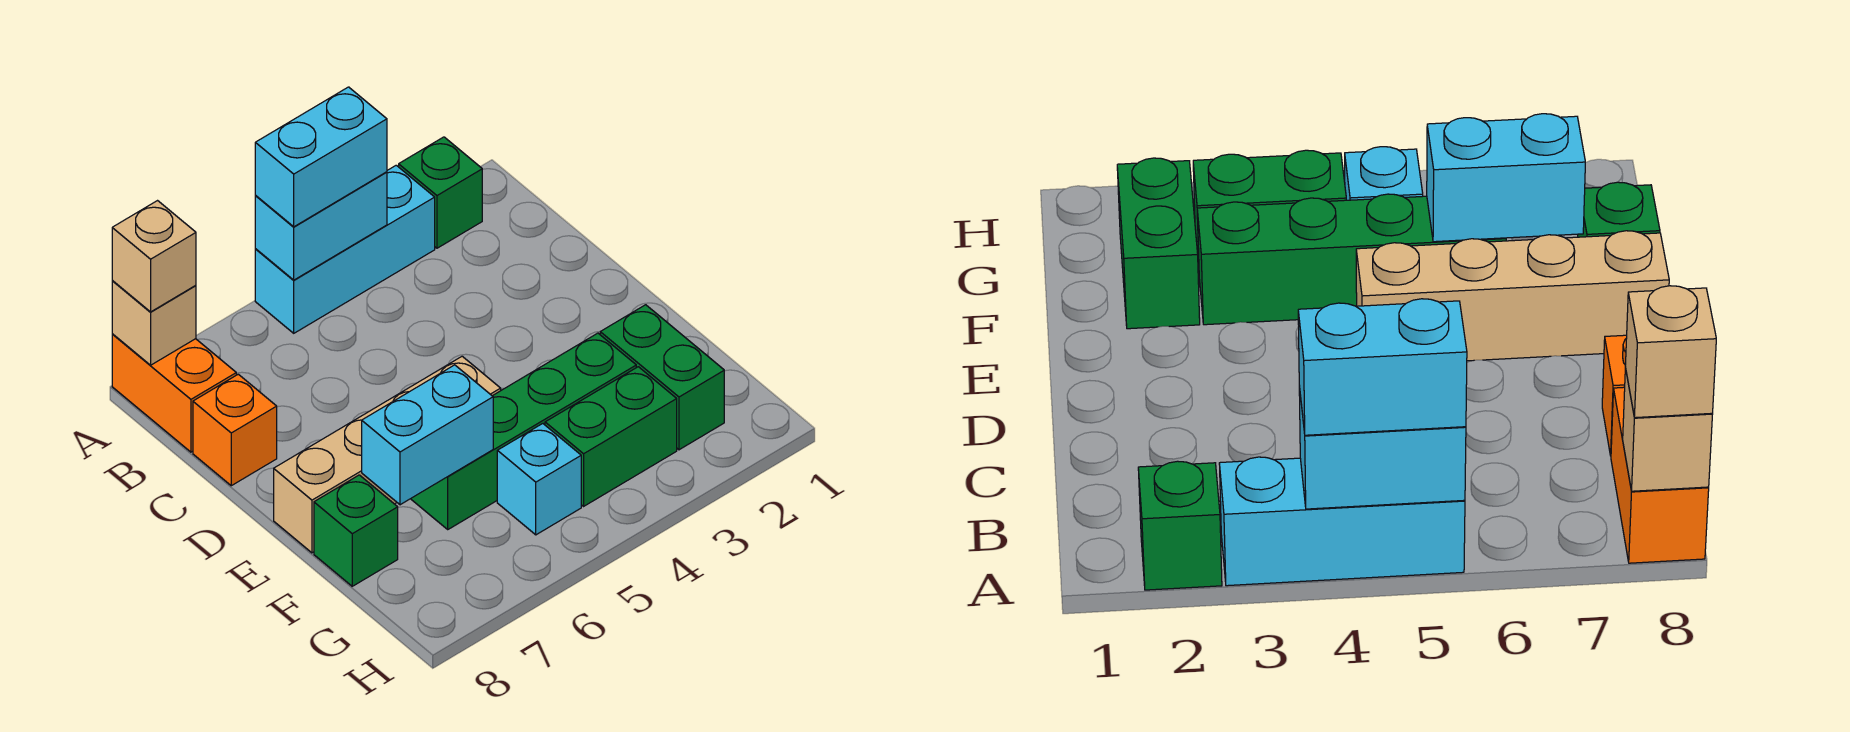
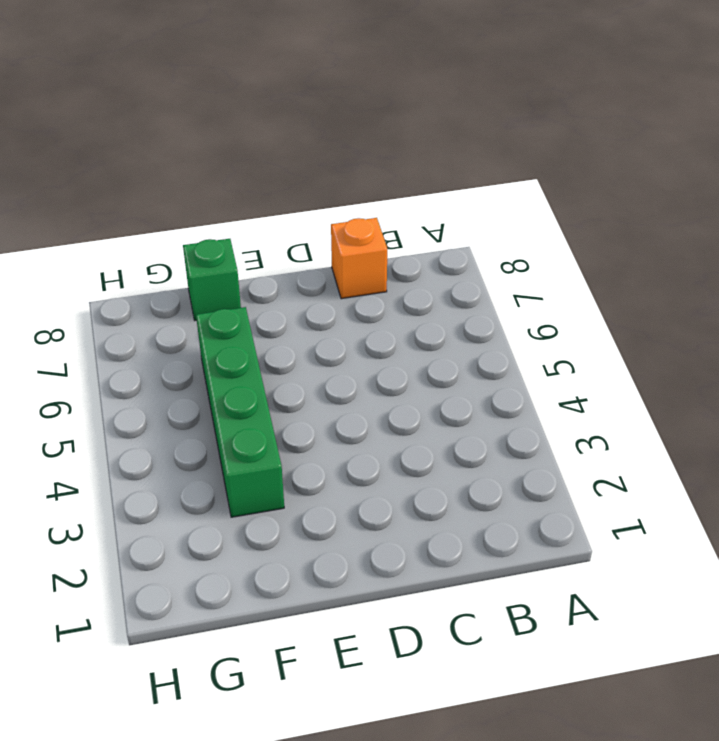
none -> green brick A2 level 1
none -> cyan brick A3:A5 level 1
none -> orange brick A8:B8 level 1

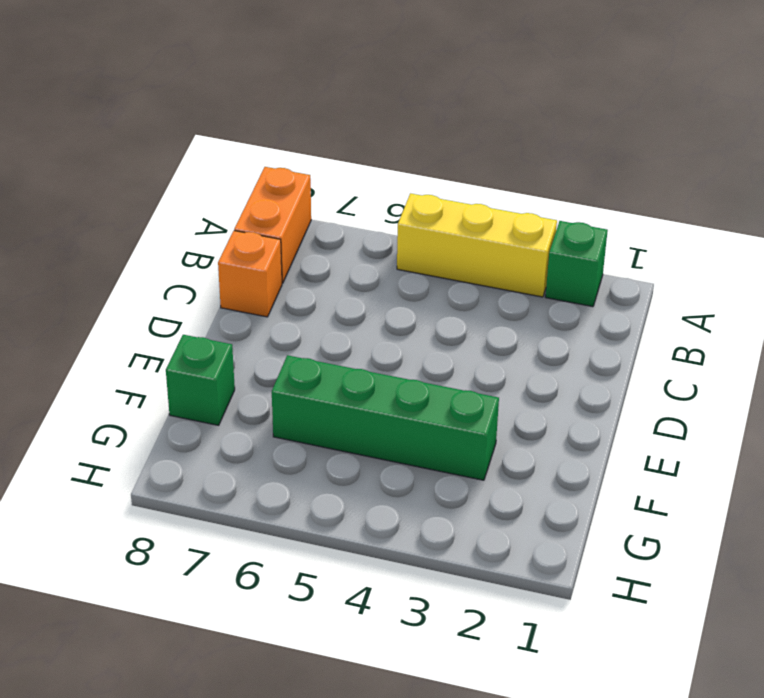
yellow brick A3:A5 level 1 -> cyan brick A3:A5 level 1
none -> tan brick E5:E8 level 1
none -> green brick F2:G2 level 1
none -> green brick G3:G4 level 1

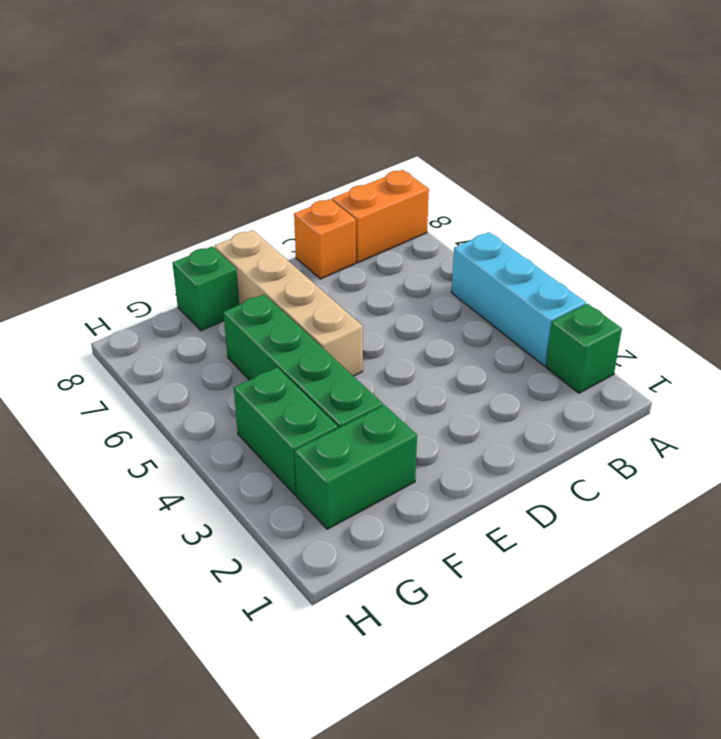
none -> cyan brick G5 level 1
none -> cyan brick A4:A5 level 2
none -> tan brick A8 level 2

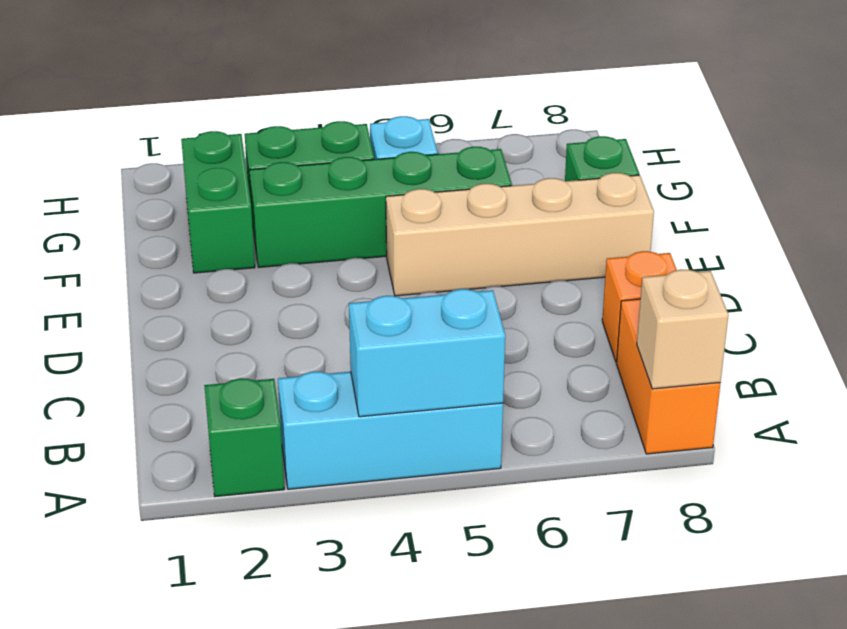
none -> cyan brick F6:F7 level 2
none -> cyan brick A4:A5 level 3
none -> tan brick A8 level 3

